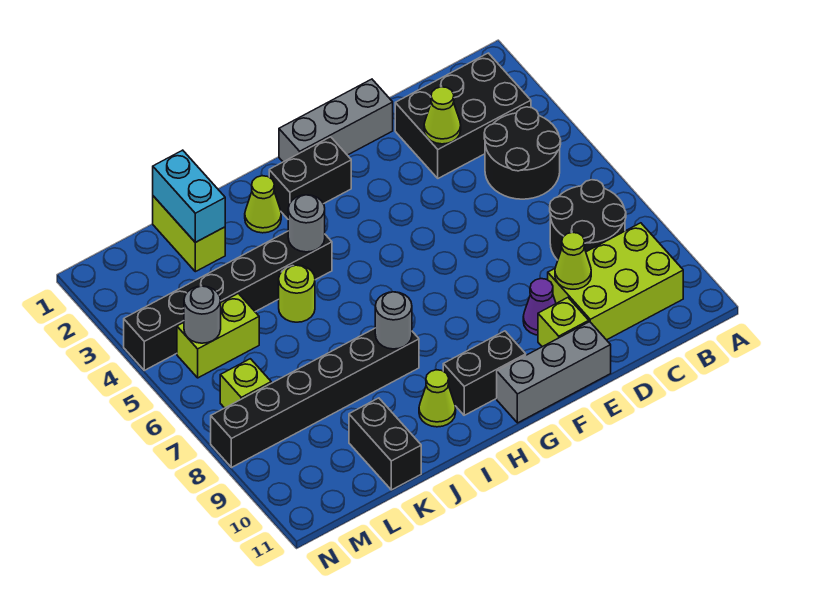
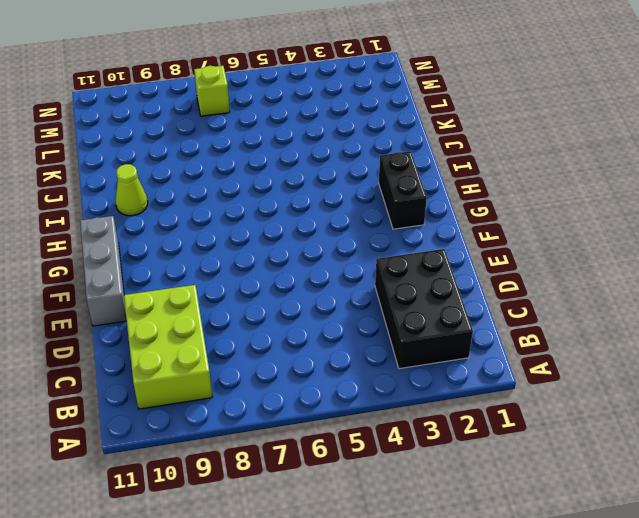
none -> black round brick B4:C5 level 1
none -> black round brick B7:C8 level 1
none -> grey brick E1:G1 level 1

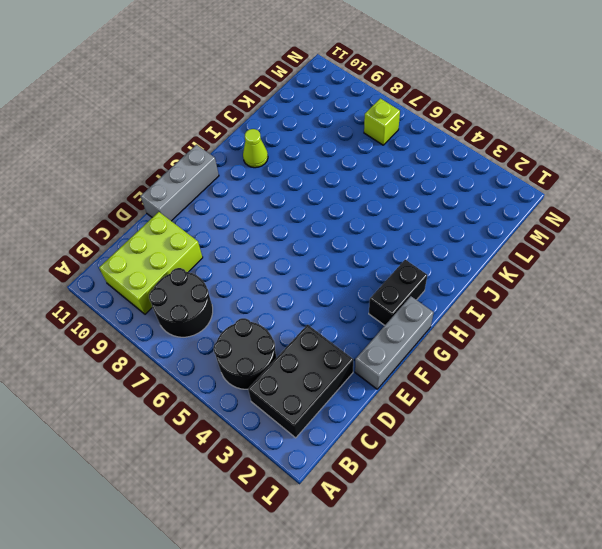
none -> purple cone E9 level 1
none -> lime brick E10 level 1
none -> black brick G10:H10 level 1

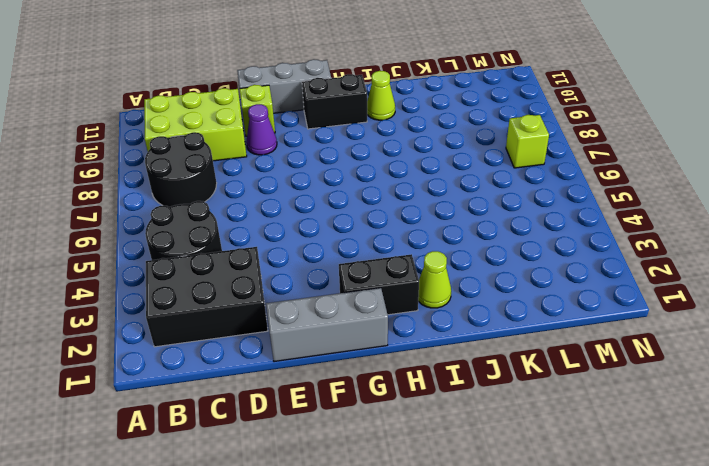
none -> black brick I4:N4 level 1
none -> black brick I8:N8 level 1
none -> lime round brick J5 level 1

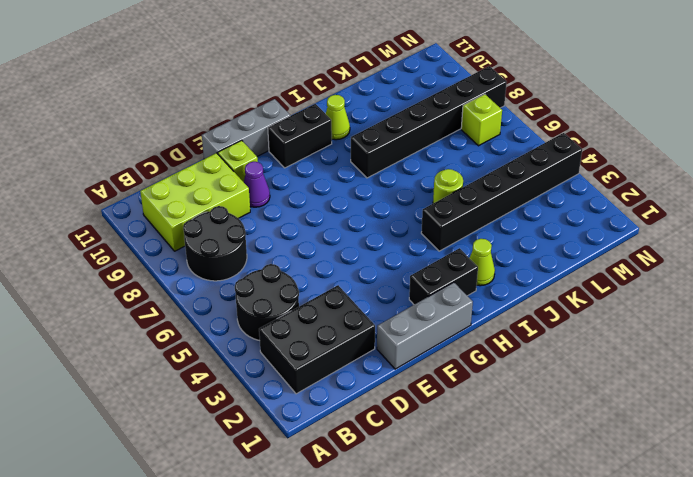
none -> lime brick K1:K2 level 1
none -> black brick K10:K11 level 1
none -> lime brick L5:M5 level 1

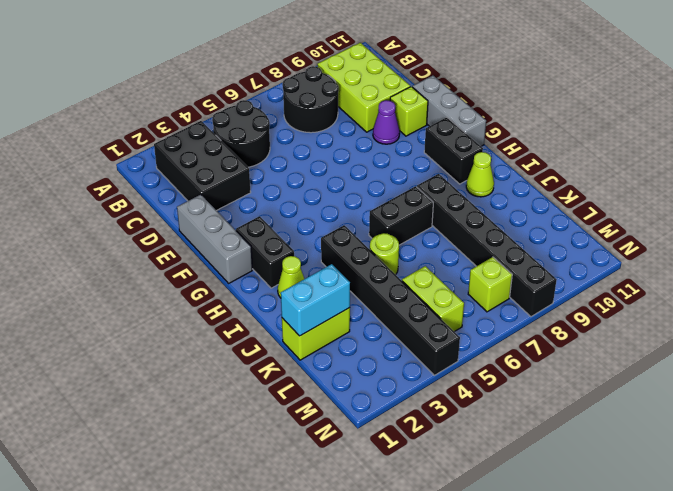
black brick I6:I7 level 1 -> black brick K10:K11 level 1
none -> lime cone D3 level 2
none -> lime cone D9 level 2
none -> grey round brick I4 level 2

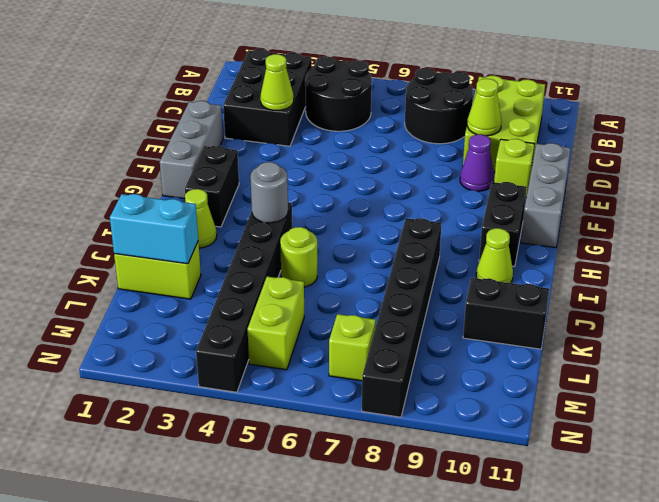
none -> grey round brick I8 level 2
none -> grey round brick M5 level 2

